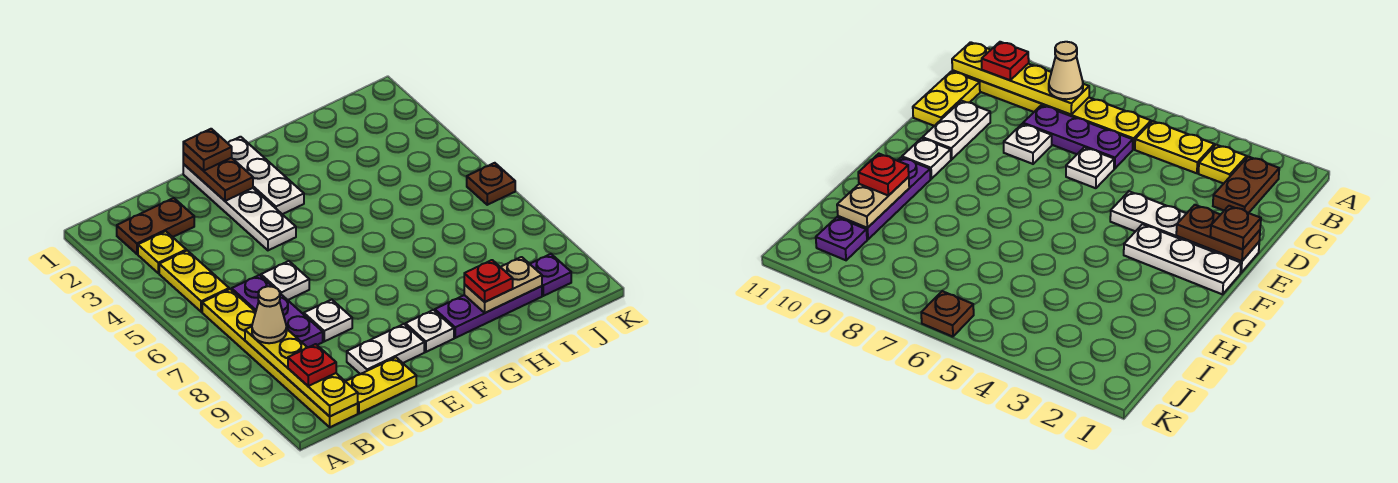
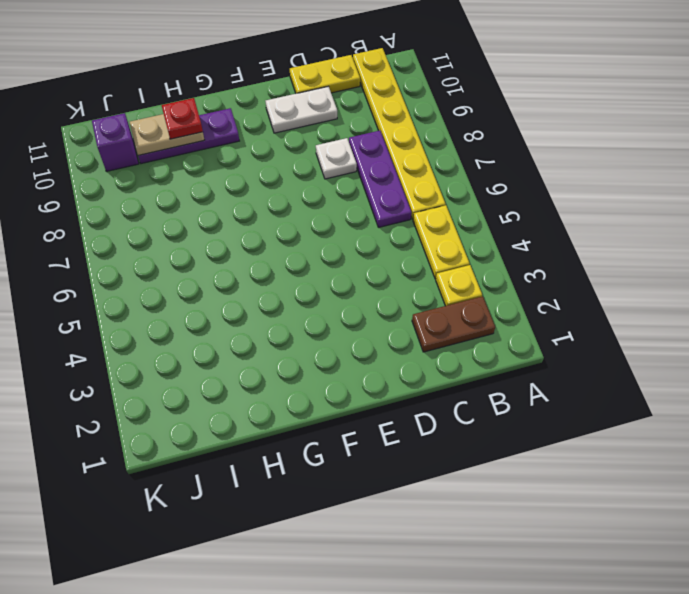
purple brick J10 level 1 -> purple plate J10 level 1
none -> white plate D6 level 1
none -> white plate E1:E4 level 1
none -> white plate F1:F3 level 1

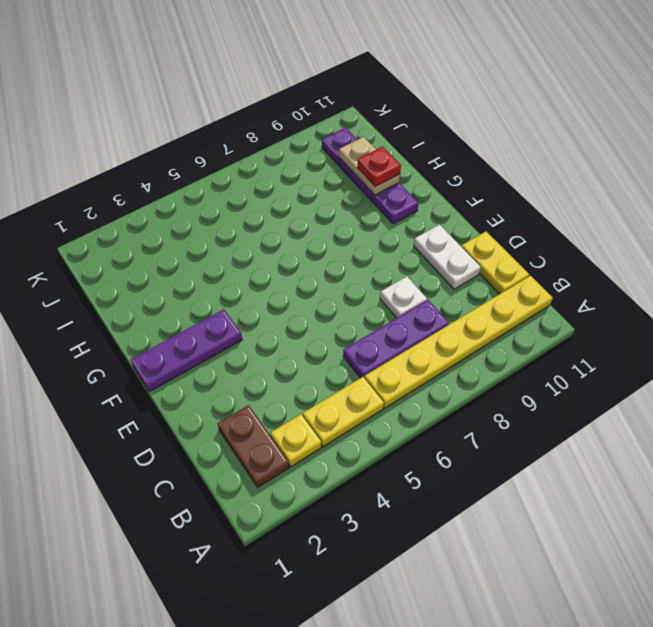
purple plate F1:F3 level 1 -> white plate F1:F3 level 1
none -> white plate D6 level 1
none -> white plate E1:E4 level 1
none -> white plate F10 level 1

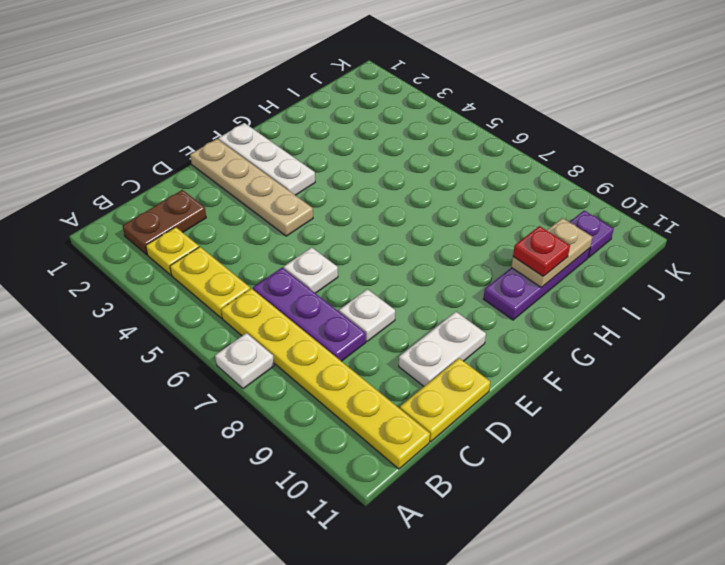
white plate A7 level 1 -> white plate F10 level 1
tan plate E1:E4 level 1 -> white plate E1:E4 level 1
none -> brown plate K6 level 1
none -> yellow plate B8:B11 level 2
none -> brown plate E1:E2 level 2

